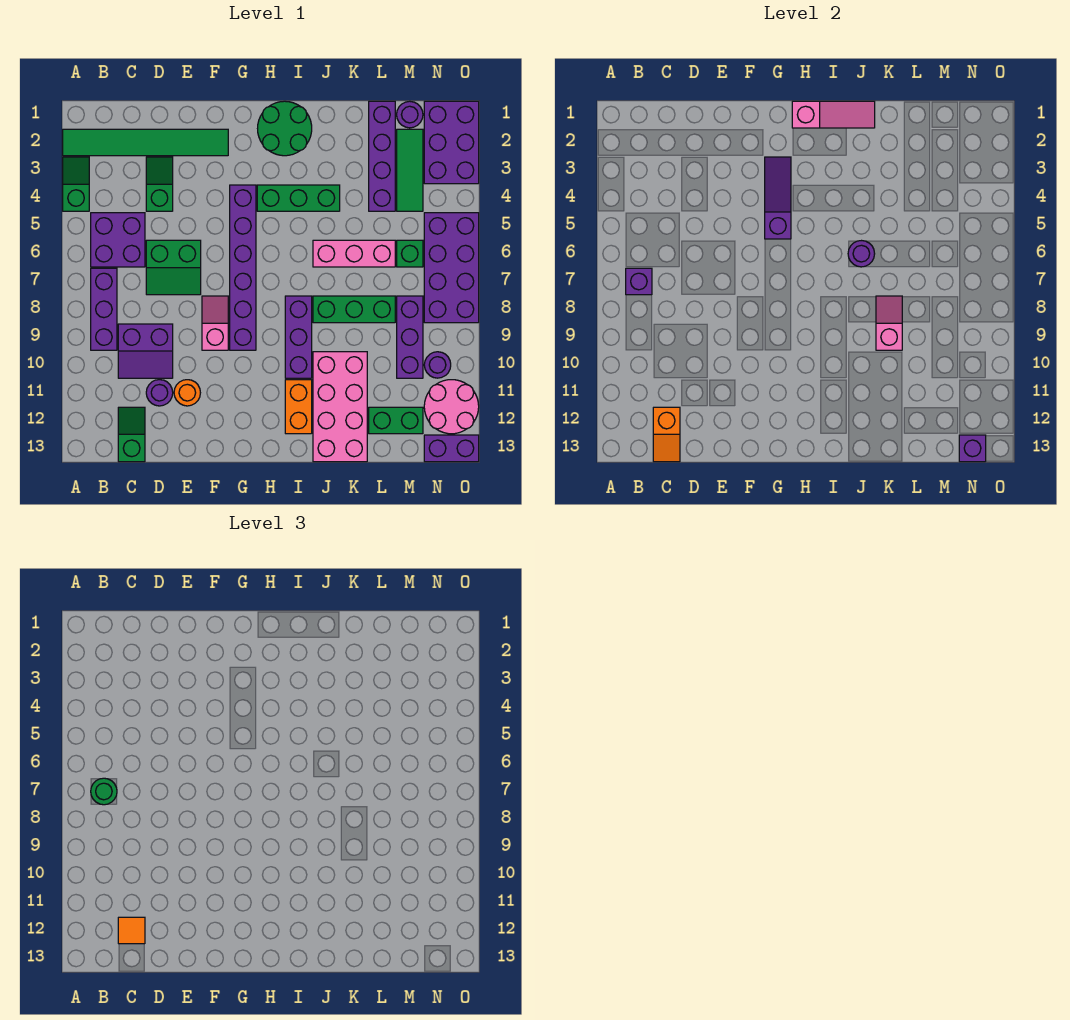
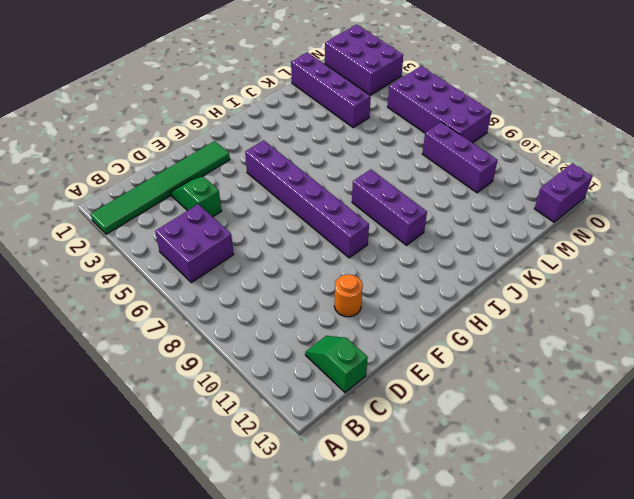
none -> green slope A3:A4 level 1 top 4
none -> purple brick B7:B9 level 1
none -> purple slope C9:D10 level 1 top 9
none -> green slope D6:E7 level 1 top 6

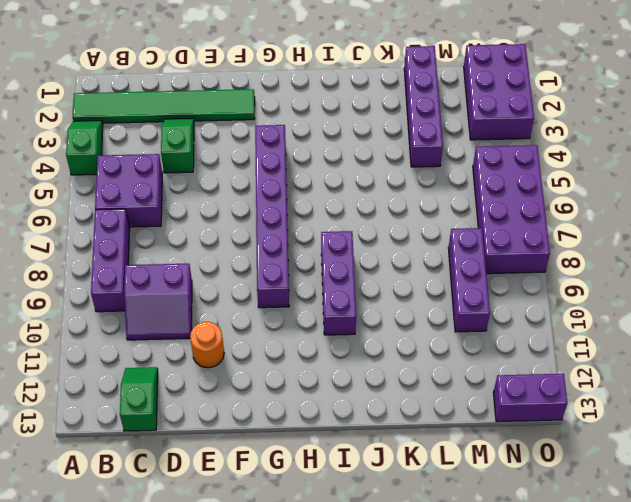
none -> green slope D6:E7 level 1 top 6
none -> purple round brick D11 level 1
none -> pink slope F8:F9 level 1 top 9
none -> green round brick H1:I2 level 1

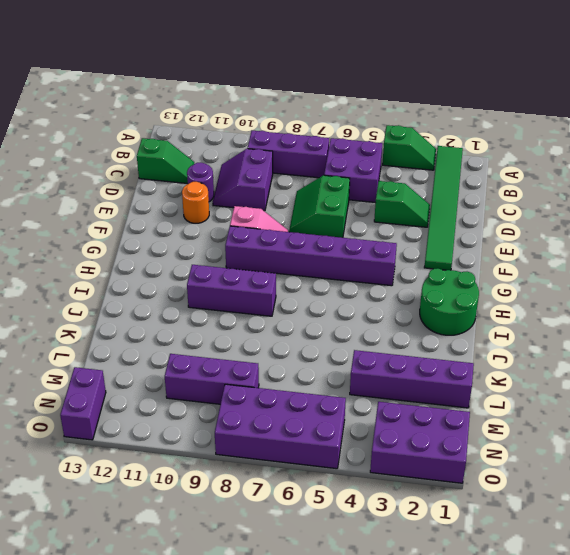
none -> green brick H4:J4 level 1
none -> orange brick I11:I12 level 1
none -> pink brick J6:L6 level 1
none -> green brick J8:L8 level 1

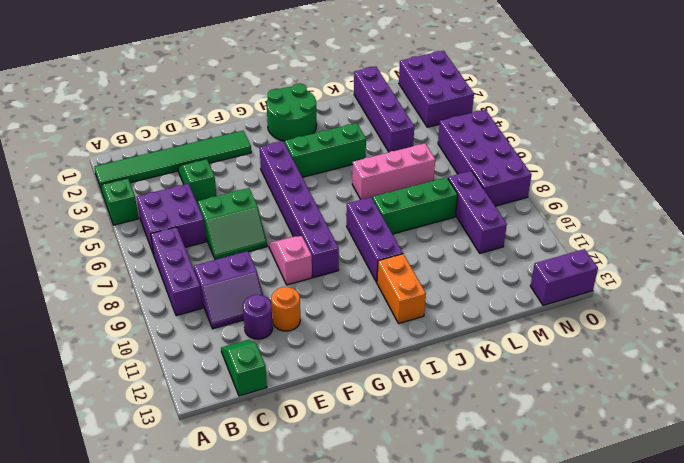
none -> pink brick J10:K13 level 1
none -> green brick L12:M12 level 1
none -> purple round brick M1 level 1
none -> green tile M2:M4 level 1

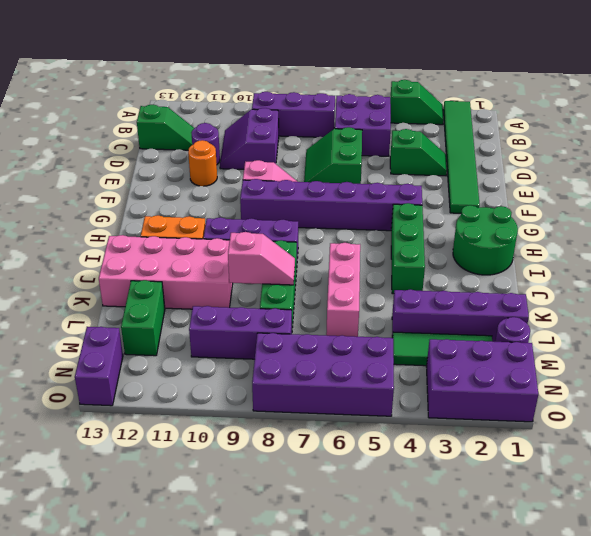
none -> green brick M6 level 1
none -> purple round brick N10 level 1
none -> pink round brick N11:O12 level 1
none -> purple brick B7 level 2

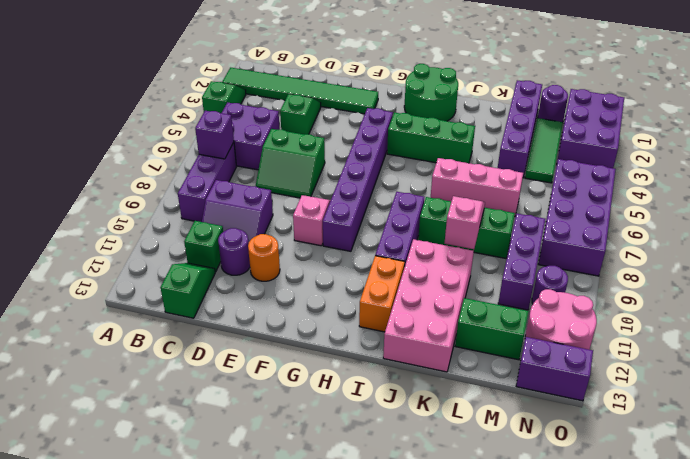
green brick C11 level 1 -> green brick M6 level 1
none -> orange slope C12:C13 level 2 top 12
none -> purple slope G3:G5 level 2 top 5
none -> pink slope H1:J1 level 2 top H
none -> purple round brick J6 level 2

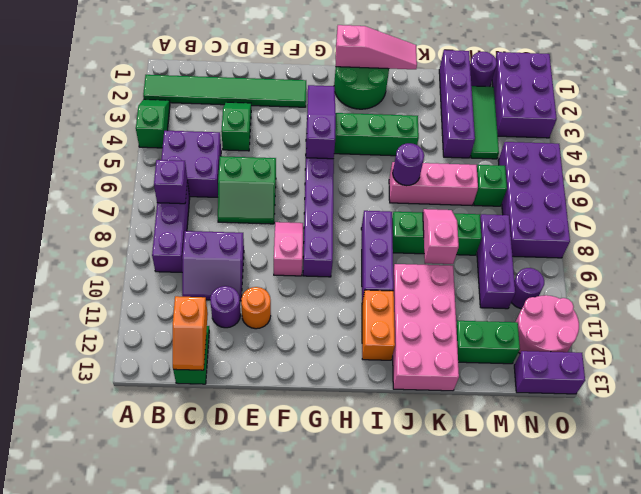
none -> purple brick N13 level 2
none -> green round brick B7 level 3
none -> orange tile C12 level 3

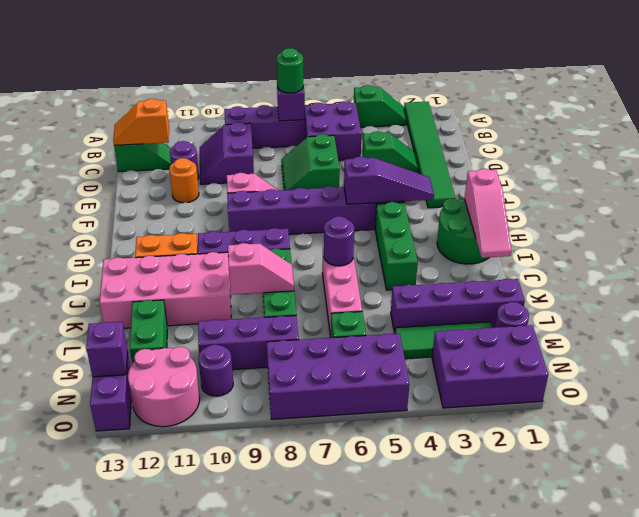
none -> orange tile C12 level 3

